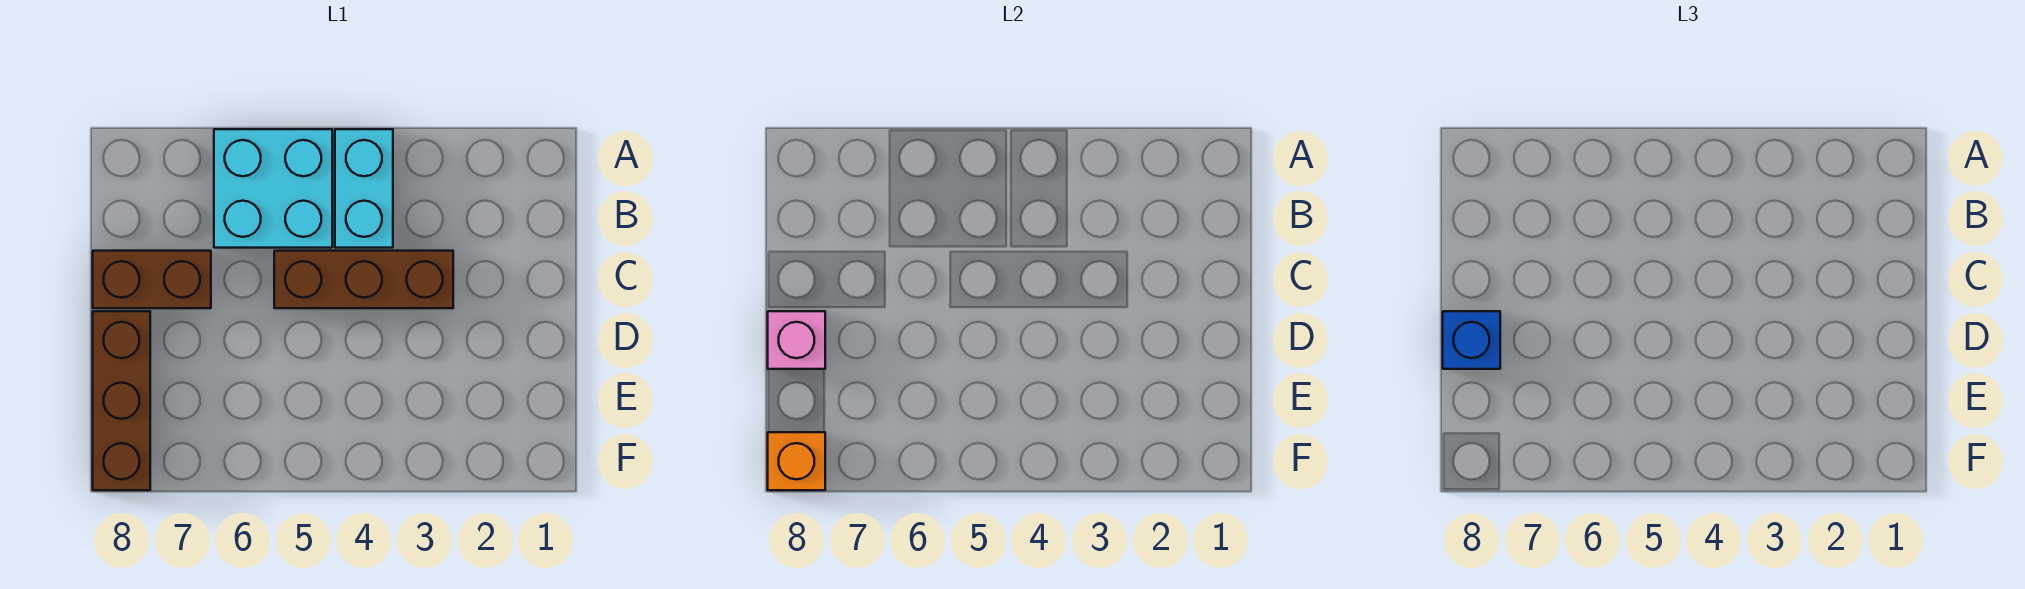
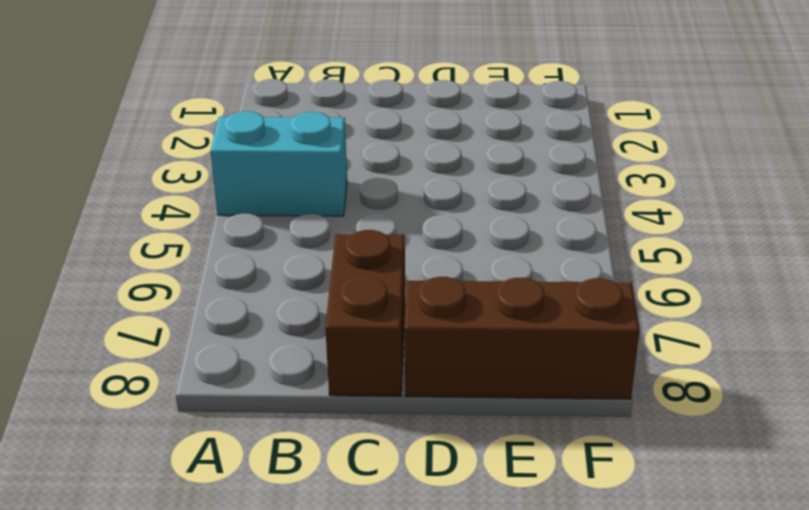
none -> cyan brick A5:B6 level 1
none -> brown brick C3:C5 level 1

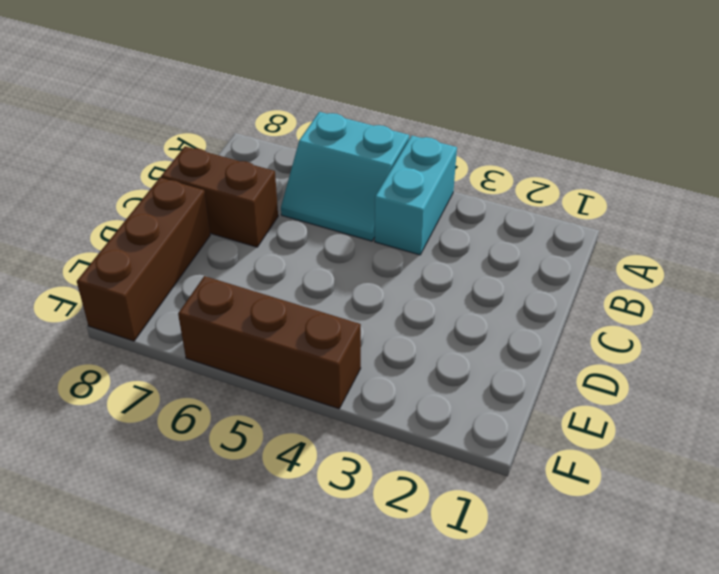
cyan slope A5:B6 level 1 top A -> cyan brick A5:B6 level 1
brown brick F4:F6 level 1 -> brown brick C3:C5 level 1
none -> pink brick D8 level 2
none -> orange brick F8 level 2

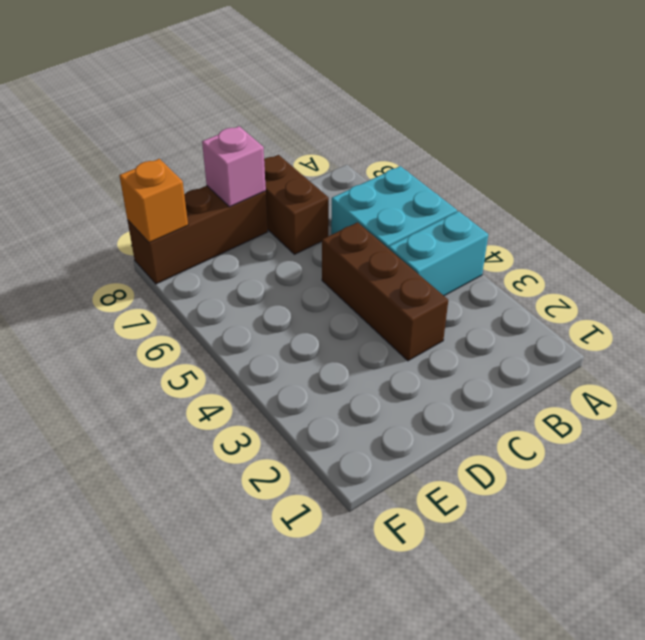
none -> blue brick D8 level 3

